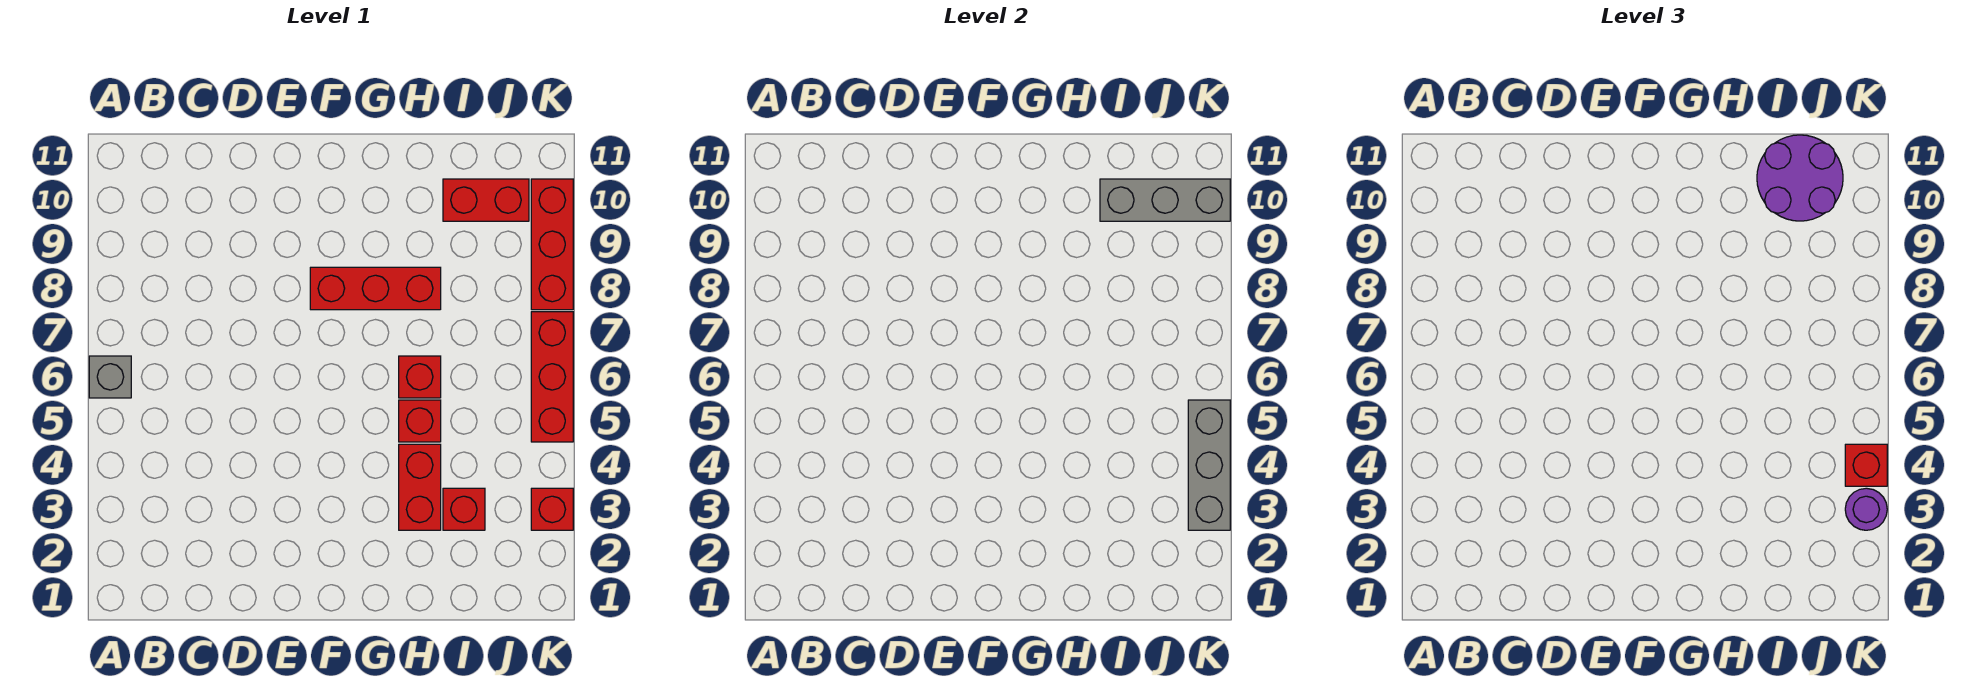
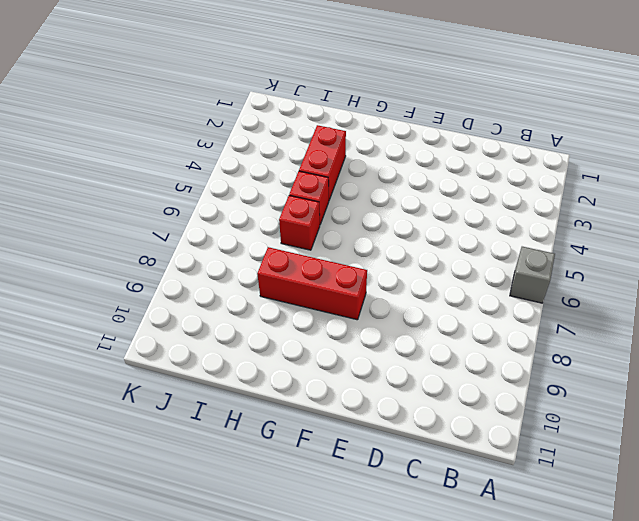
none -> red brick I3 level 1
none -> red brick I10:J10 level 1
none -> red brick K3 level 1

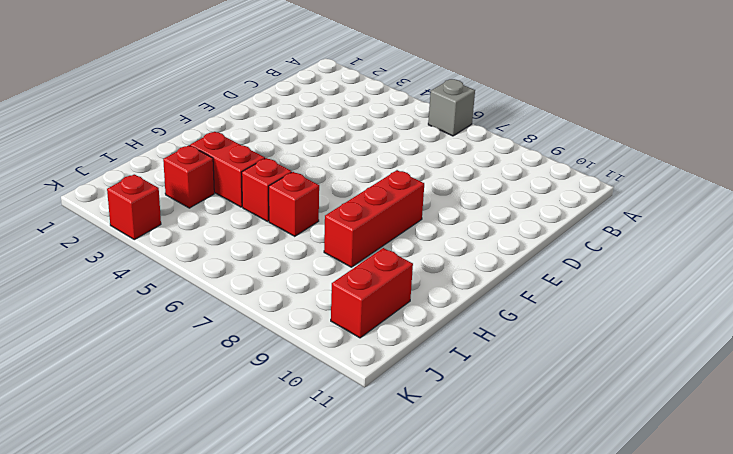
none -> red brick K5:K7 level 1
none -> red brick K8:K10 level 1
none -> grey brick I10:K10 level 2

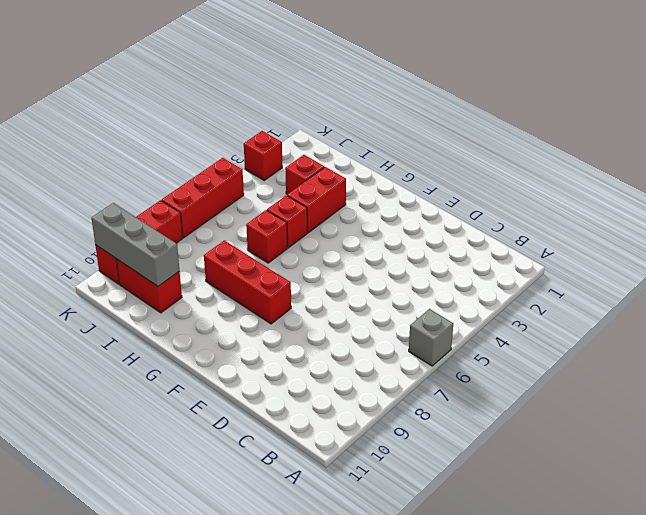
none -> grey brick K3:K5 level 2
none -> purple round brick I10:J11 level 3
none -> purple round brick K3 level 3

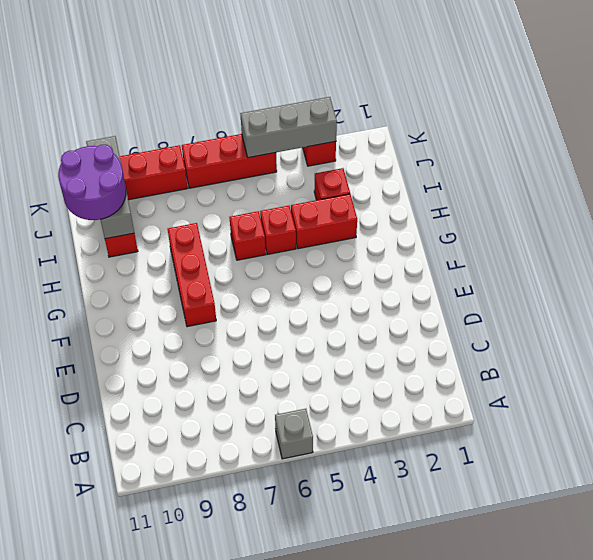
none -> purple round brick K3 level 3
none -> red brick K4 level 3

